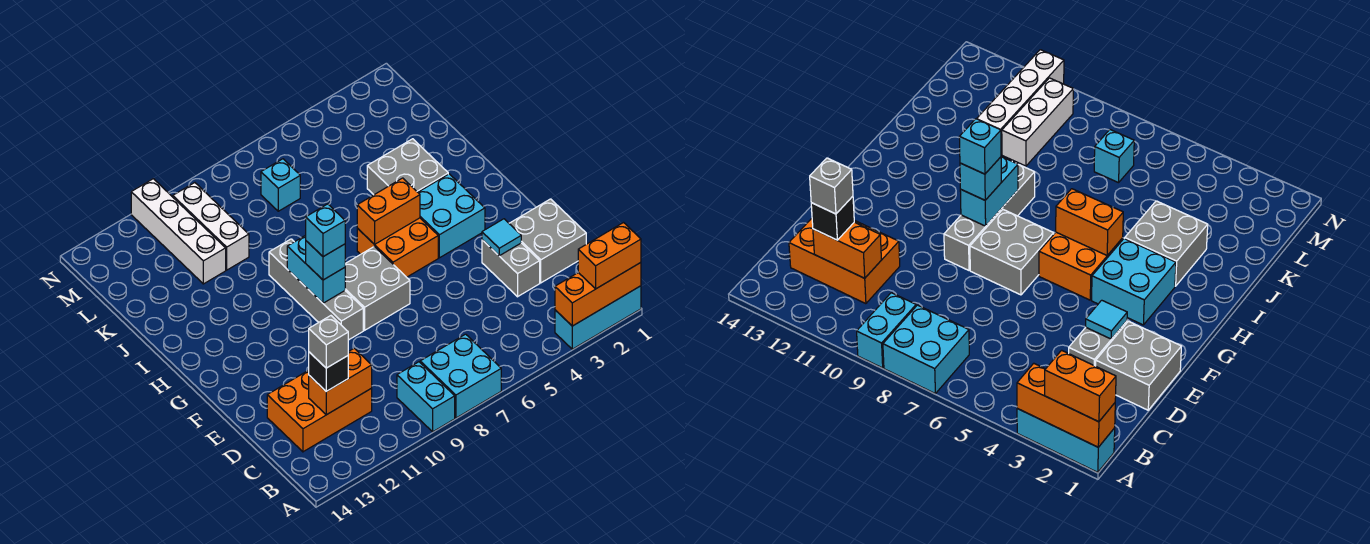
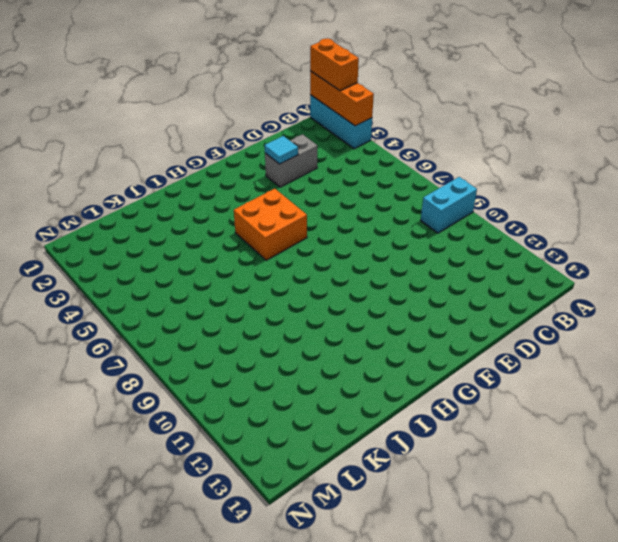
none -> cyan brick A7:B8 level 1
none -> orange brick C11:D13 level 1
none -> grey brick D1:E2 level 1

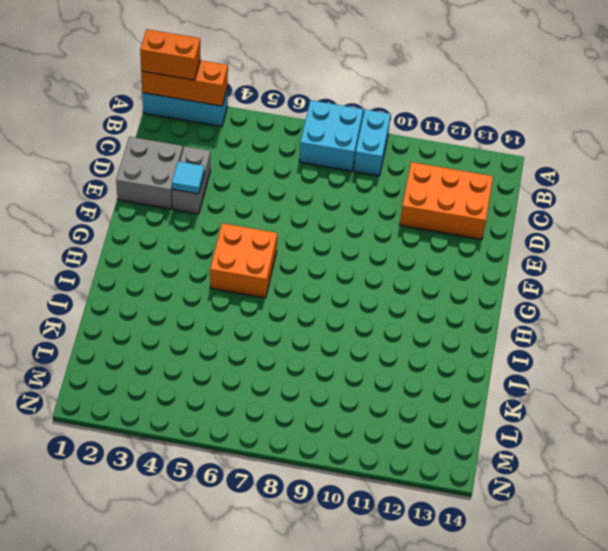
none -> grey brick F7:G8 level 1
none -> grey brick F9:I9 level 1
none -> cyan brick G3:H4 level 1

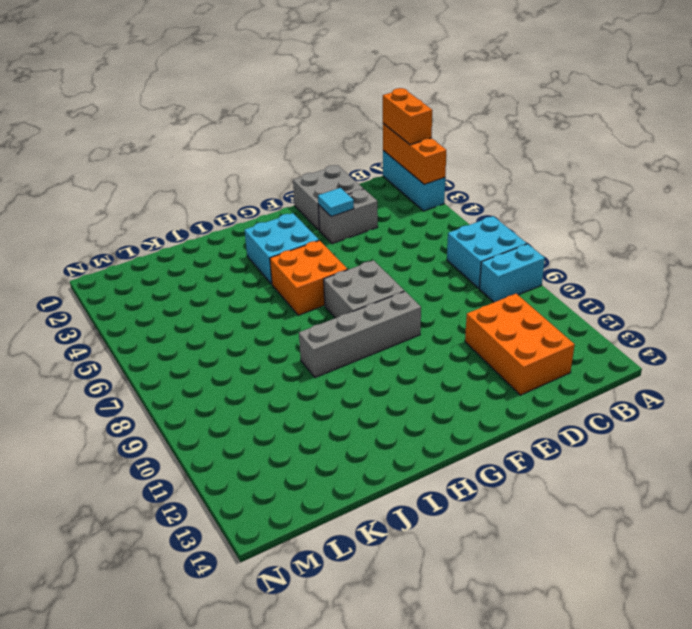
none -> grey brick I3:J4 level 1
none -> white brick K10:M10 level 1
none -> white brick K11:N11 level 1

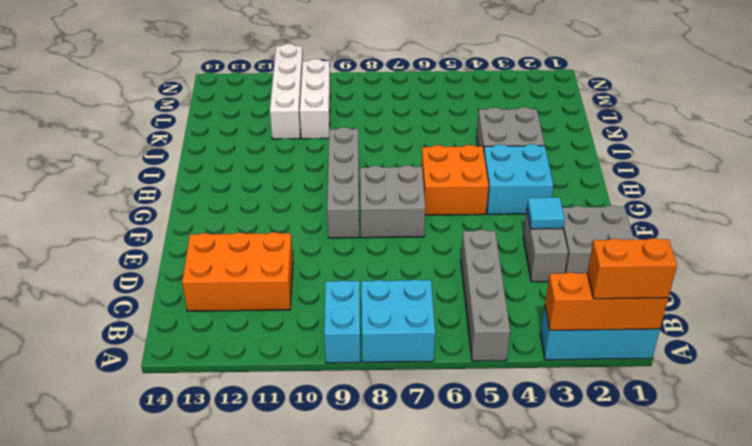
grey brick A5:D5 level 1 -> none
none -> cyan brick L7 level 1
none -> orange brick C11:C12 level 2
none -> cyan brick G9:H9 level 2

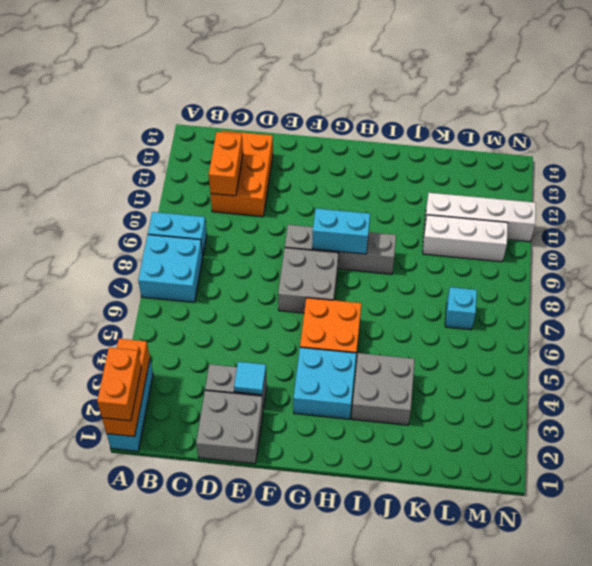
none -> orange brick H5:H6 level 2
none -> black brick C12 level 3
none -> cyan brick G9 level 3

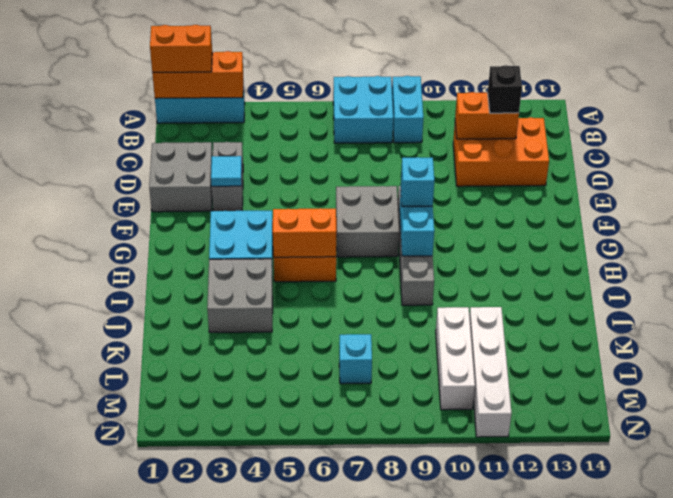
none -> grey brick C12 level 4
none -> cyan brick G9 level 4

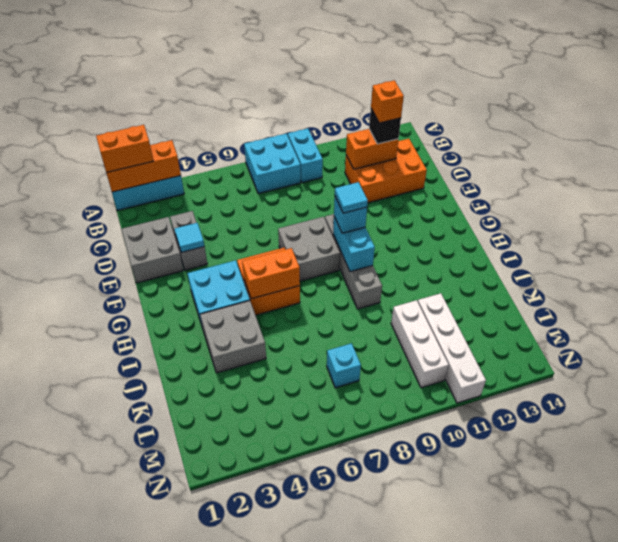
orange brick C12 level 4 -> grey brick C12 level 4
cyan tile G9 level 4 -> cyan brick G9 level 4

